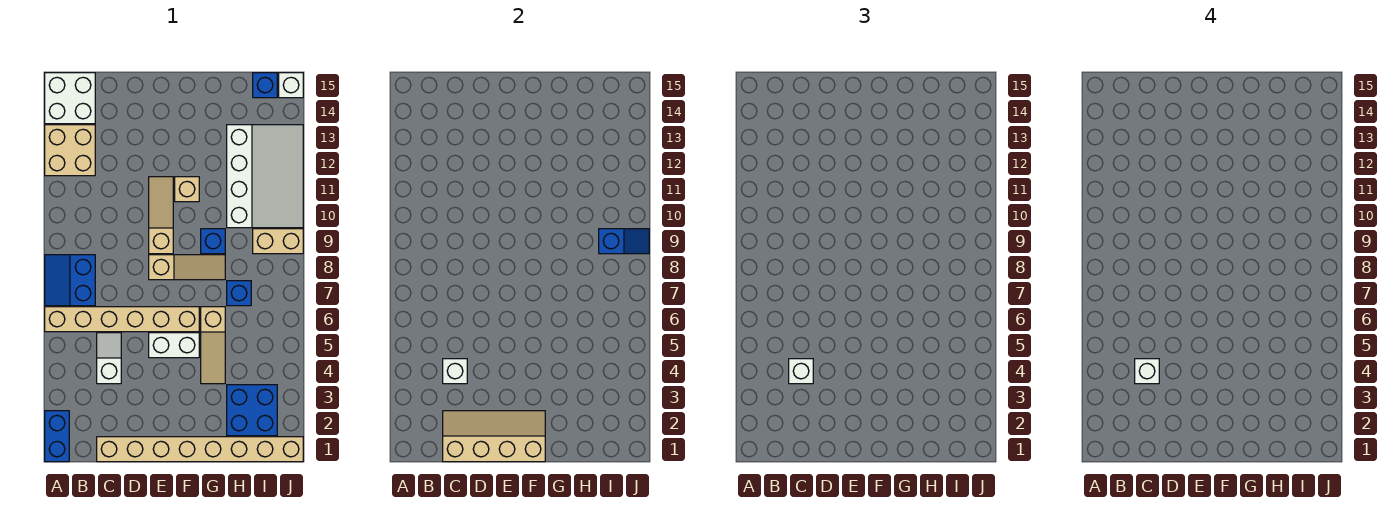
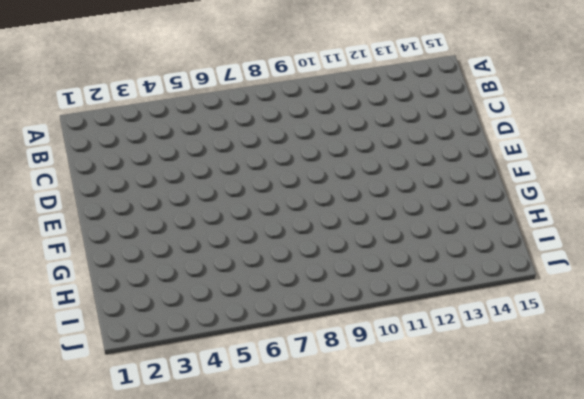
none -> blue brick A1:A2 level 1
none -> tan brick A6:F6 level 1
none -> blue slope A7:B8 level 1 top B

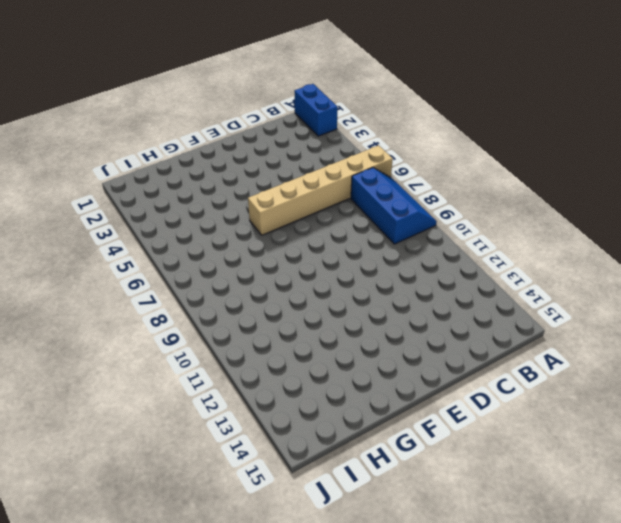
blue slope A7:B9 level 1 top B -> blue slope A7:B8 level 1 top B
none -> tan brick A12:B13 level 1
none -> white brick A14:B15 level 1
none -> tan brick C1:J1 level 1

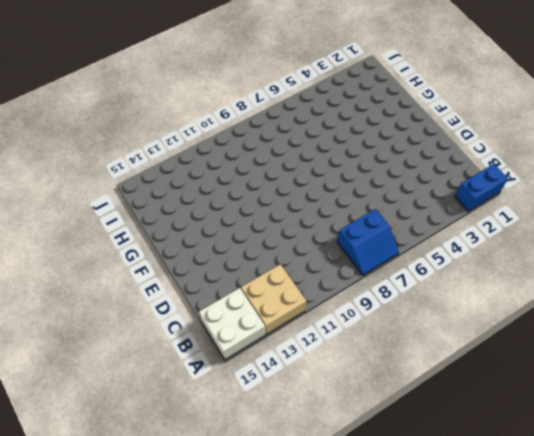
none -> tan brick A6:F6 level 1
none -> tan brick C1:J1 level 1
none -> white slope C4:C5 level 1 top 4

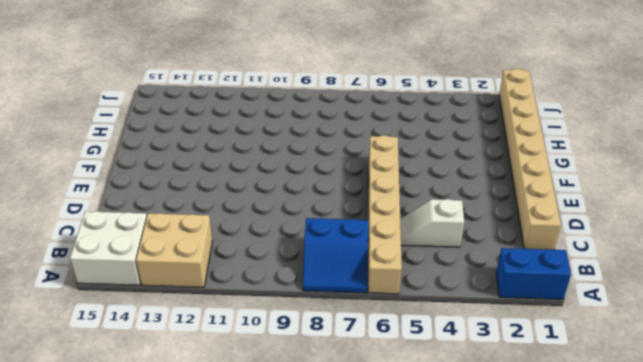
none -> white brick E5:F5 level 1
none -> tan slope E8:G8 level 1 top E
none -> tan slope E9:E11 level 1 top 9

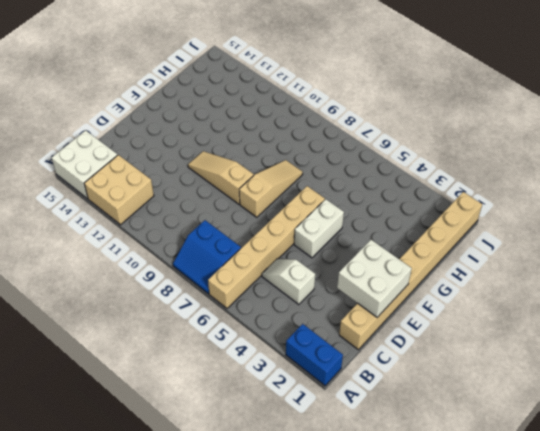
white brick D1:E2 level 2 -> tan slope C1:F2 level 2 top 1
none -> tan brick F11 level 1
none -> tan slope G4:G6 level 1 top 6
none -> blue brick G9 level 1

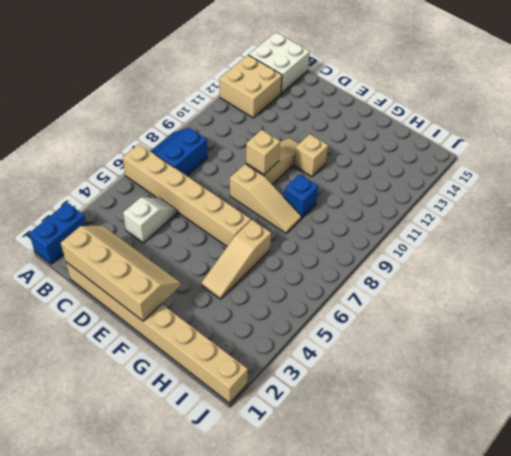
tan brick E9 level 2 -> none
none -> white brick E5:F5 level 1
none -> blue brick H2:I3 level 1
none -> blue brick H7 level 1

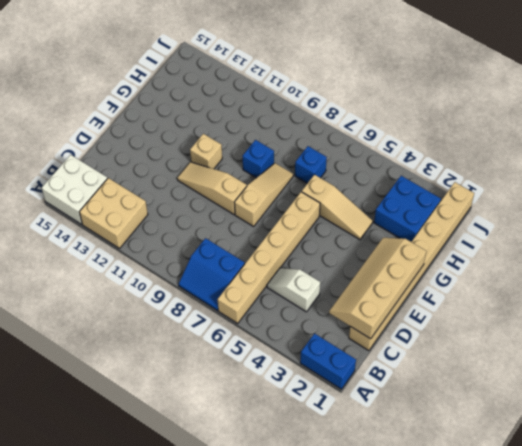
none -> white brick E5:F5 level 1
none -> white slope H10:J13 level 1 top H
none -> tan brick I9:J9 level 1

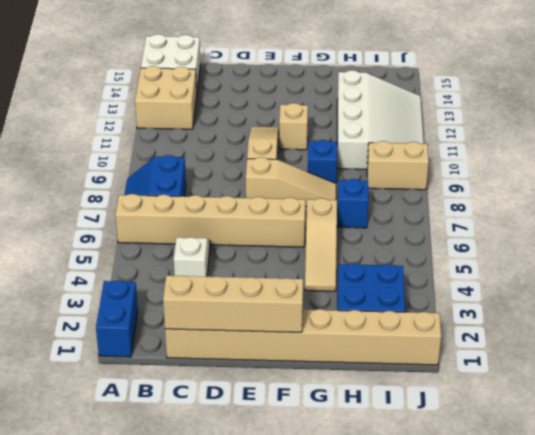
none -> white brick E5:F5 level 1
none -> blue brick I15 level 1
none -> white brick J15 level 1

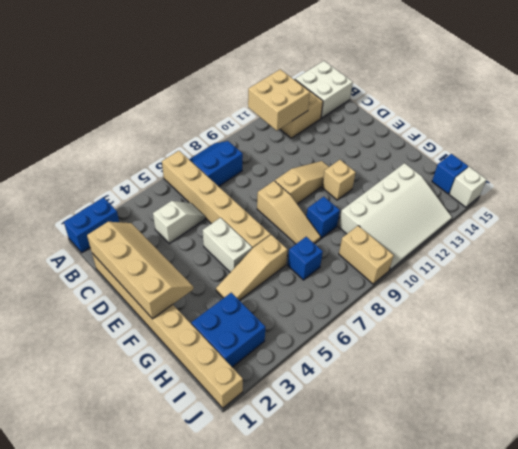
tan brick A11:B12 level 2 -> none
none -> white brick C4 level 2
none -> blue slope I9:J9 level 2 top I
none -> white brick C4 level 3

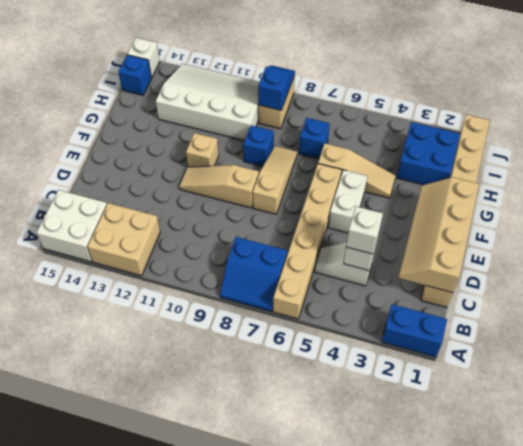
none -> white brick C4 level 4

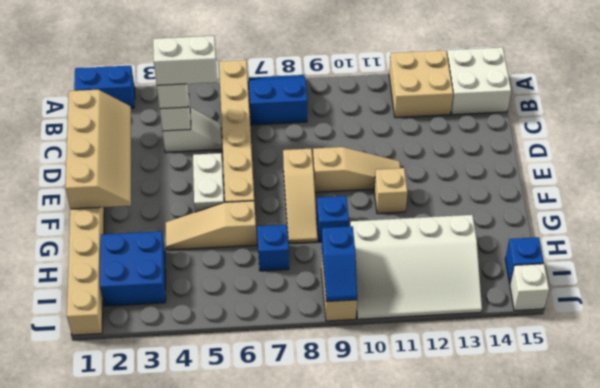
white brick C4:C5 level 4 -> white brick C4 level 4

